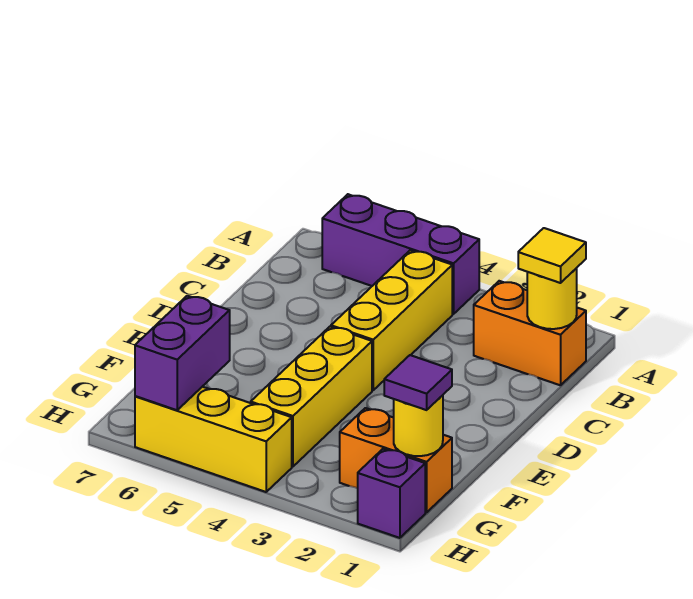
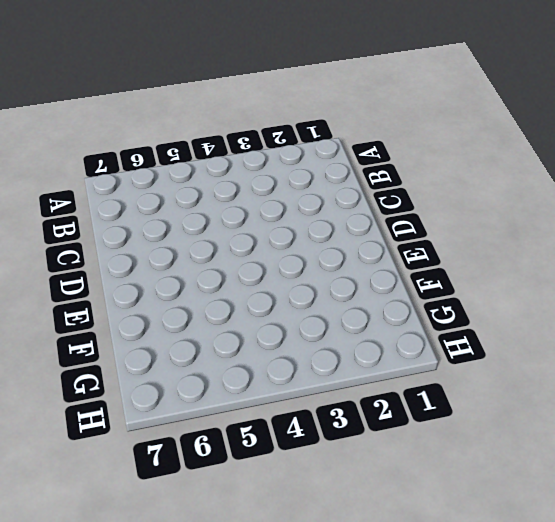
none -> purple brick A4:A6 level 1
none -> orange brick B1:B2 level 1
none -> yellow brick B4:D4 level 1

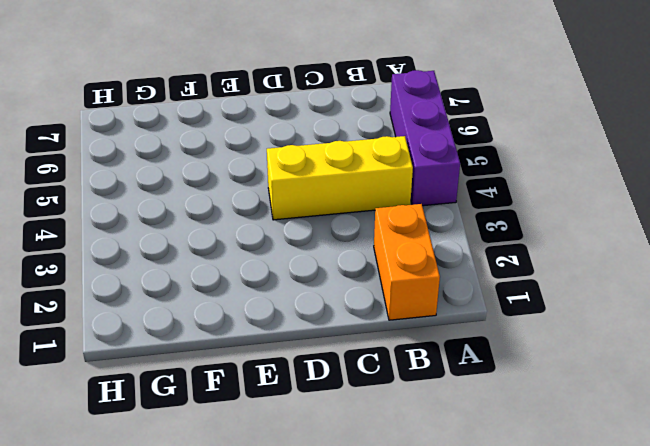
none -> yellow brick E4:G4 level 1
none -> orange brick G1:G2 level 1
none -> purple brick H1 level 1

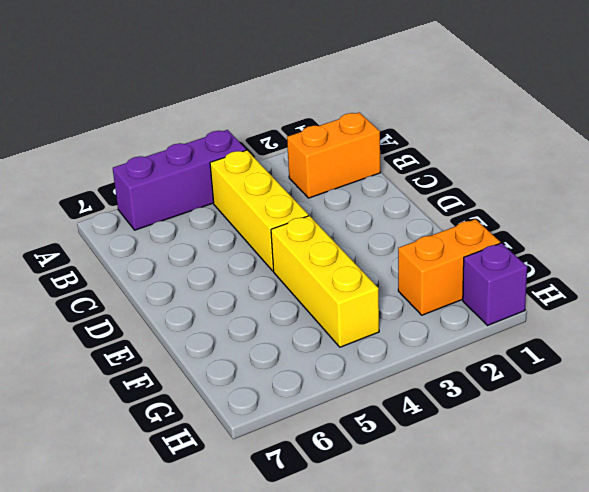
none -> yellow brick H4:H6 level 1
none -> yellow round brick B1 level 2
none -> yellow round brick G1 level 2

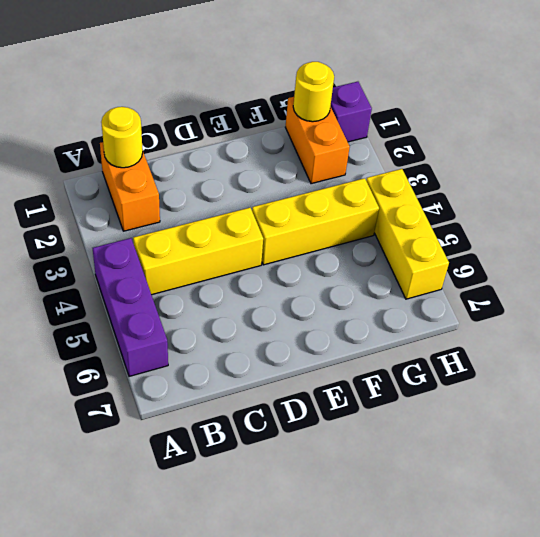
none -> purple brick G6:H6 level 2
none -> yellow tile B1 level 3
none -> purple tile G1 level 3

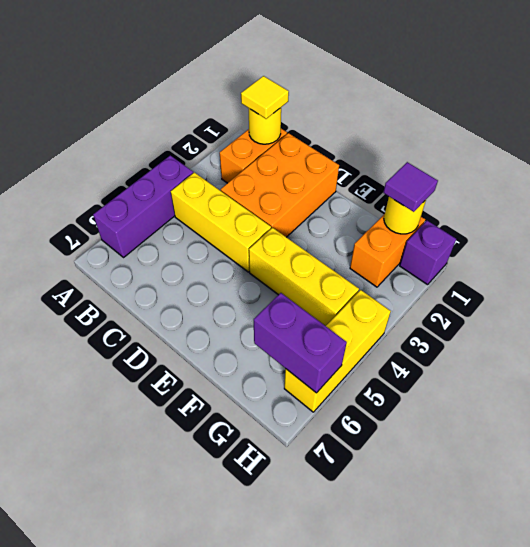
orange brick C1:D3 level 1 -> none

